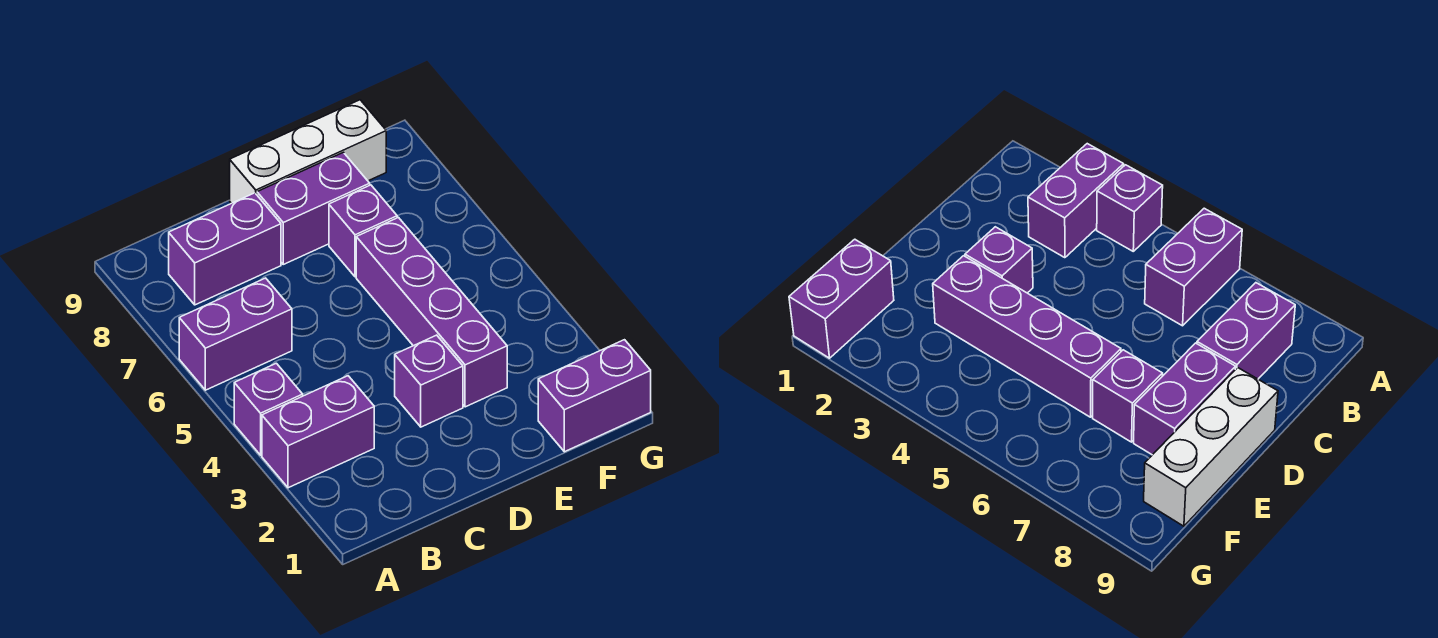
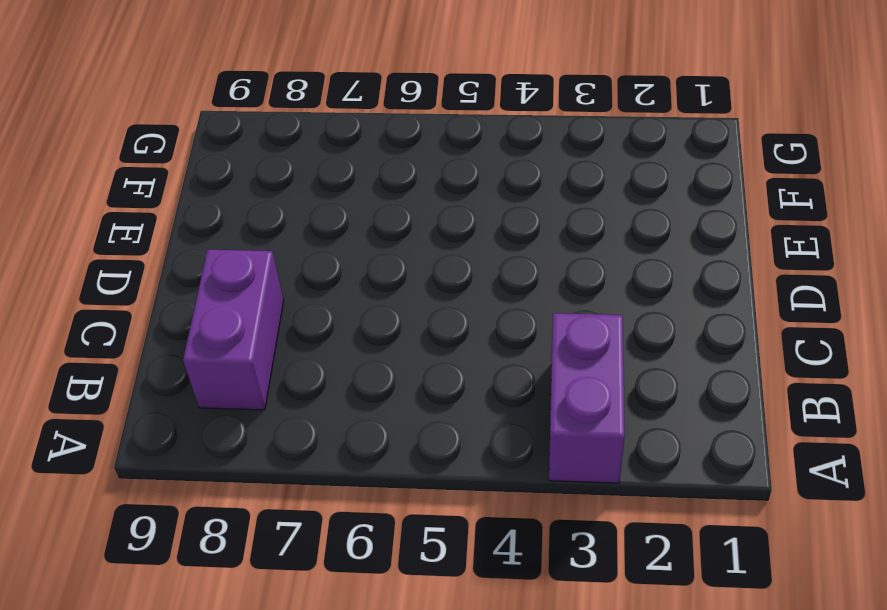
none -> purple brick A4 level 1
none -> purple brick A6:B6 level 1

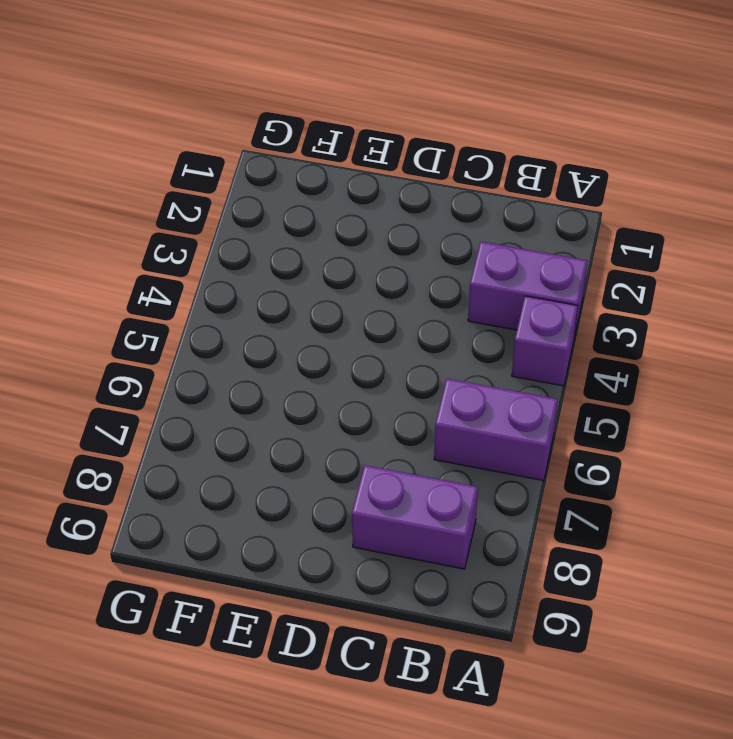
none -> purple brick D3 level 1
none -> purple brick D8:E8 level 1

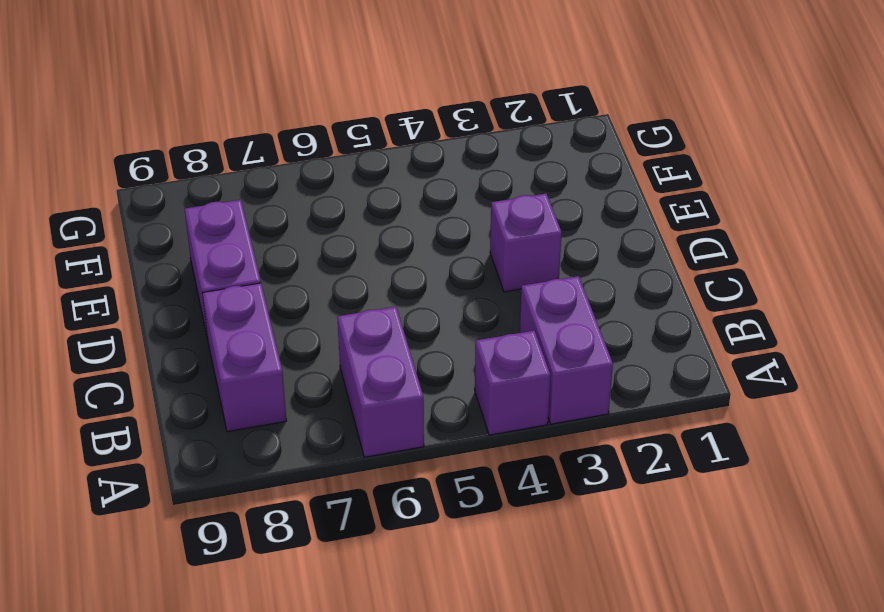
none -> white brick D9:F9 level 1
none -> purple brick E3:E6 level 1

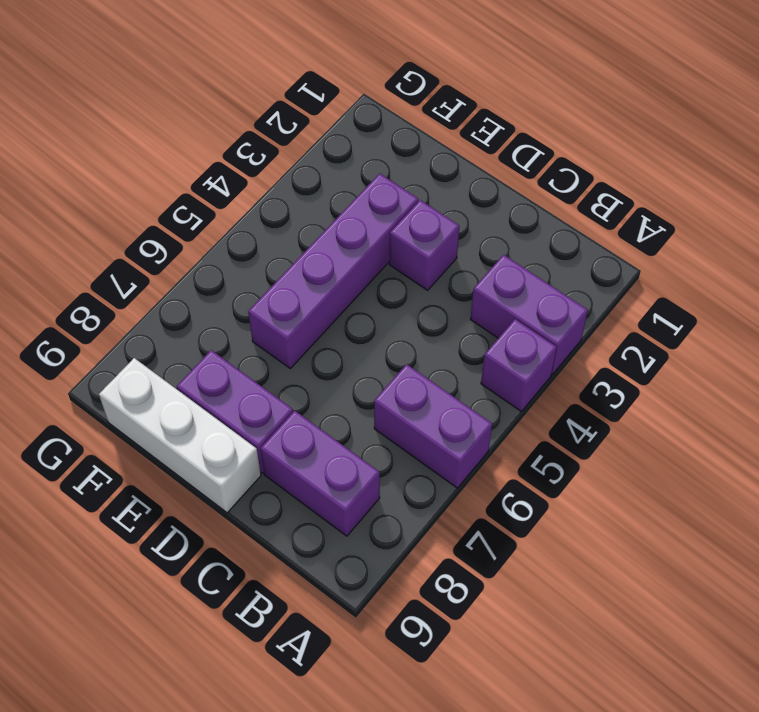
none -> purple brick E7 level 1
none -> purple brick F1:G1 level 1

